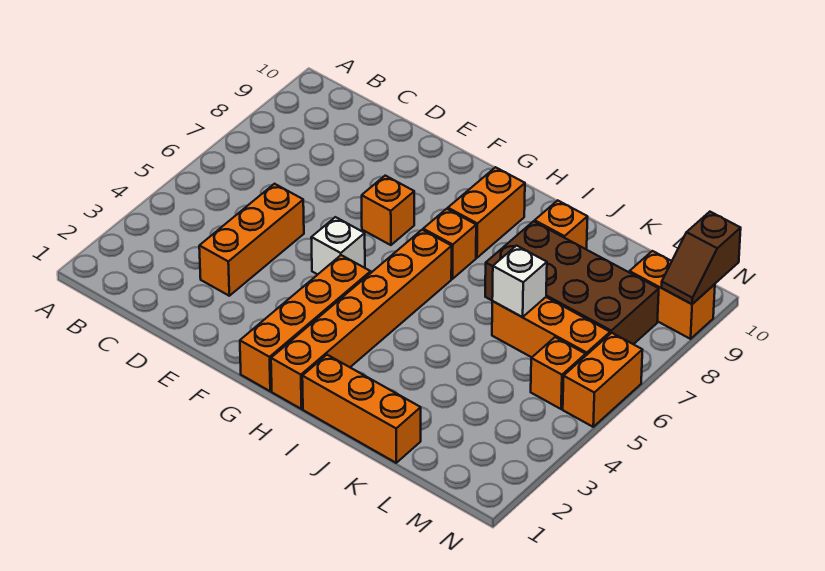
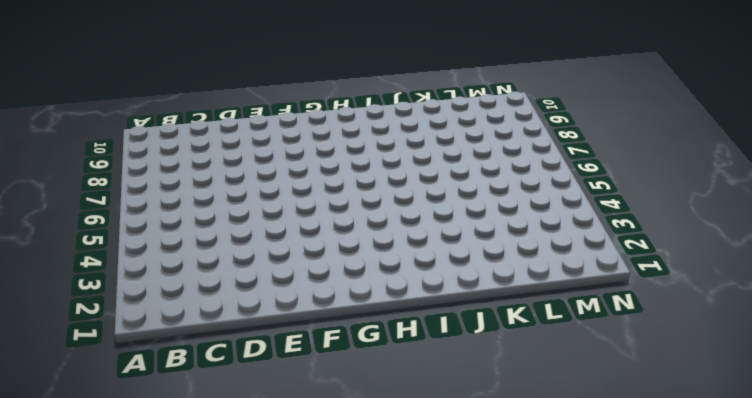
none -> orange brick D3:D5 level 1
none -> white brick F5 level 1
none -> orange brick F7 level 1

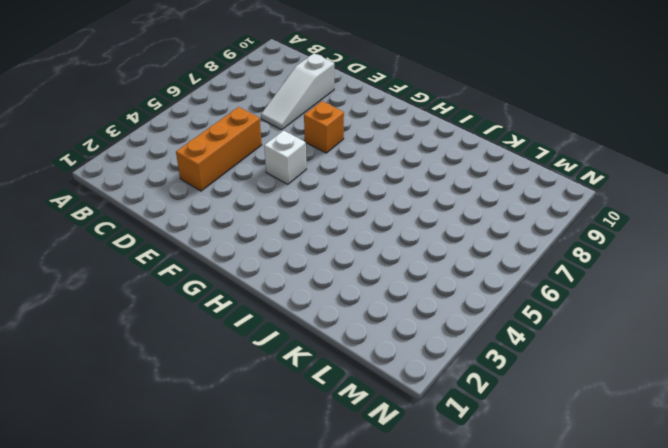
white slope D7:D9 level 1 top 9 -> none
none -> orange brick G1:G4 level 1
none -> orange brick H1:H6 level 1
none -> orange brick H7 level 1

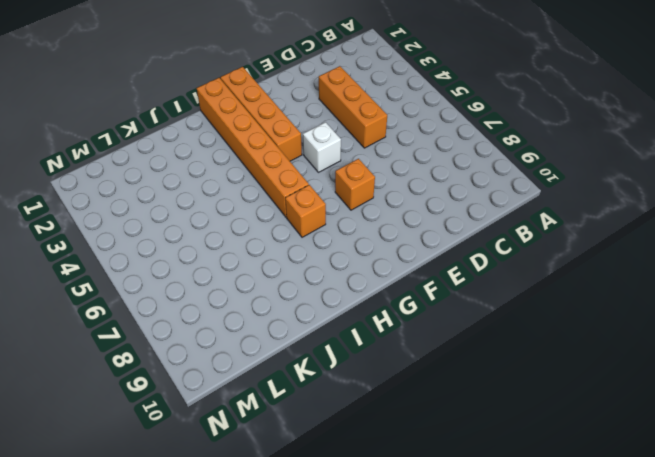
none -> orange brick H8:H9 level 1
none -> orange brick I1:K1 level 1
none -> brown brick J7:M8 level 1

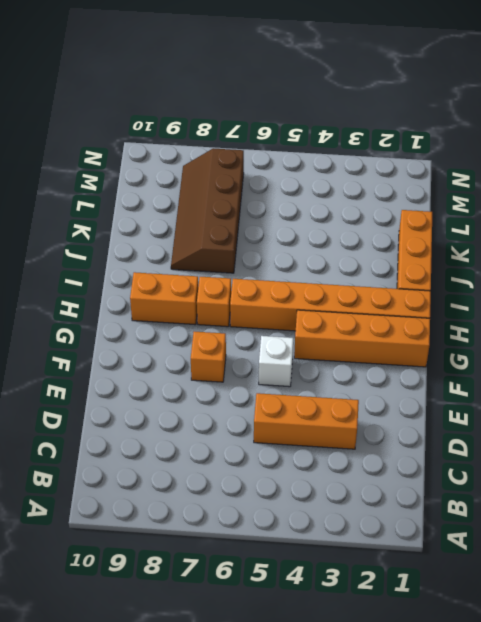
brown slope J7:M8 level 1 top 7 -> brown brick J7:M8 level 1
none -> orange brick J9 level 1
none -> orange brick K6:M6 level 1
none -> orange brick M5 level 1

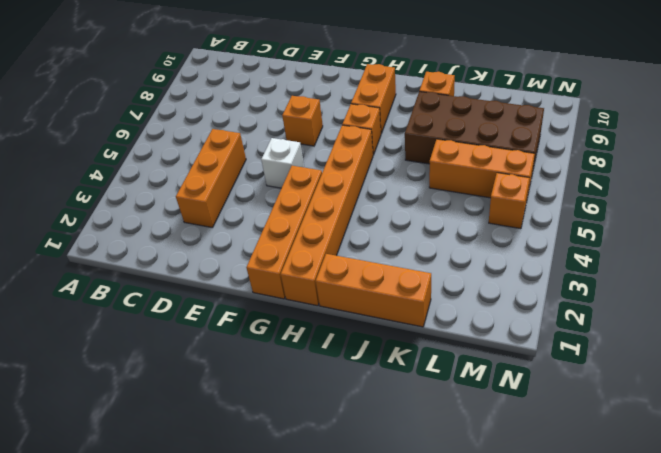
none -> orange brick M9:N9 level 1
none -> orange brick N5:N6 level 1
none -> white brick K6 level 2

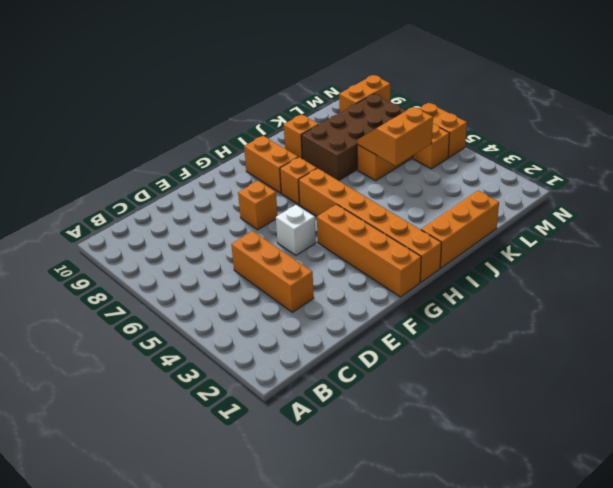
orange slope K5:L6 level 2 top 5 -> white brick K6 level 2
none -> brown slope N9:N10 level 2 top 10

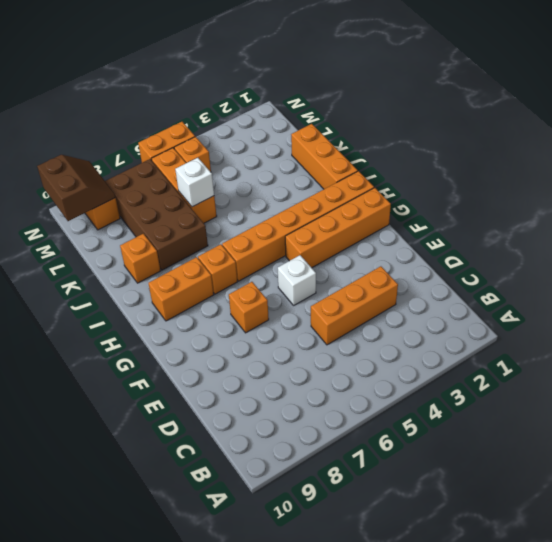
brown slope M9:N10 level 2 top 10 -> brown slope N9:N10 level 2 top 10

